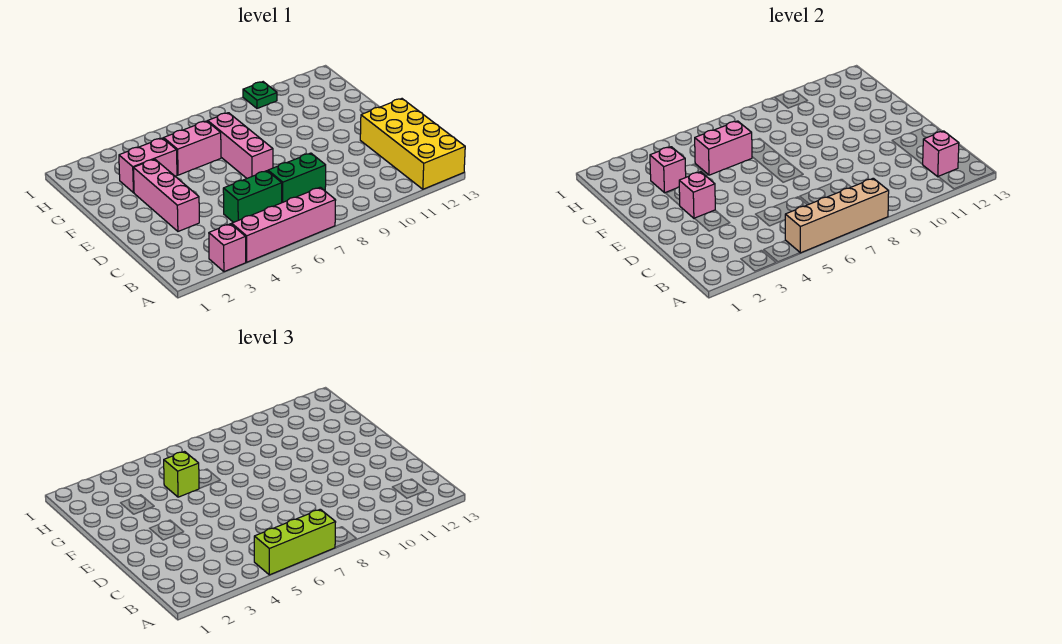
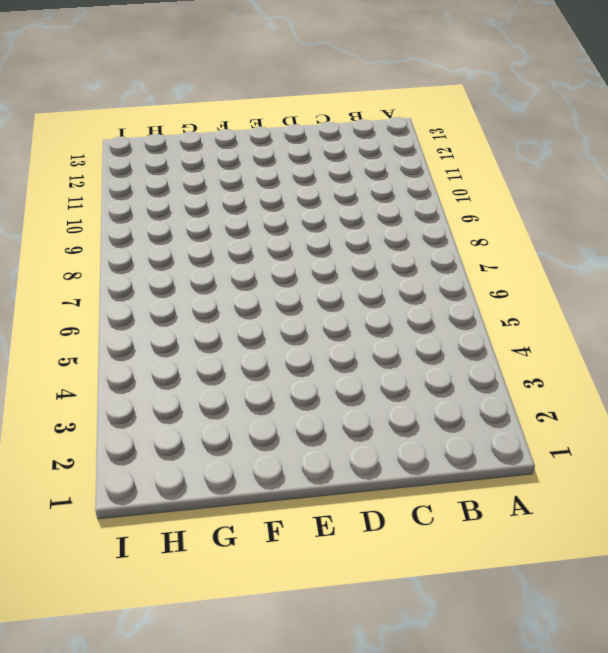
none -> pink brick A3 level 1
none -> pink brick A4:A7 level 1
none -> yellow brick A12:D13 level 1

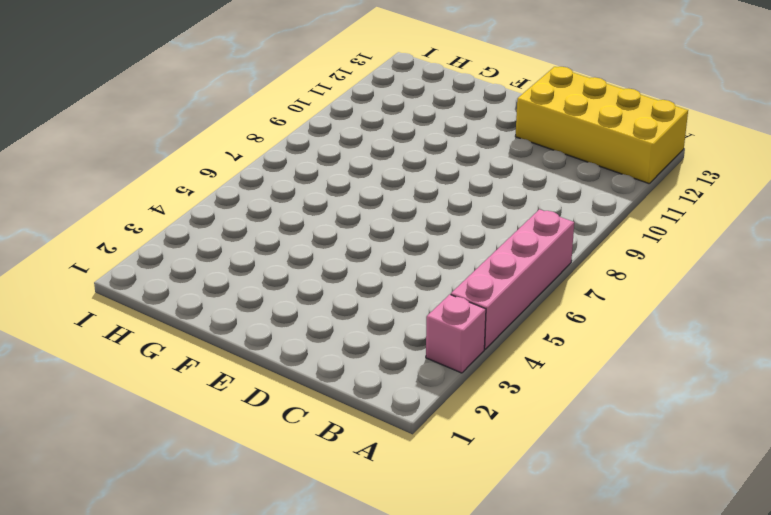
none -> green brick C5:C6 level 1
none -> green brick C7:C8 level 1
none -> pink brick D3:F3 level 1

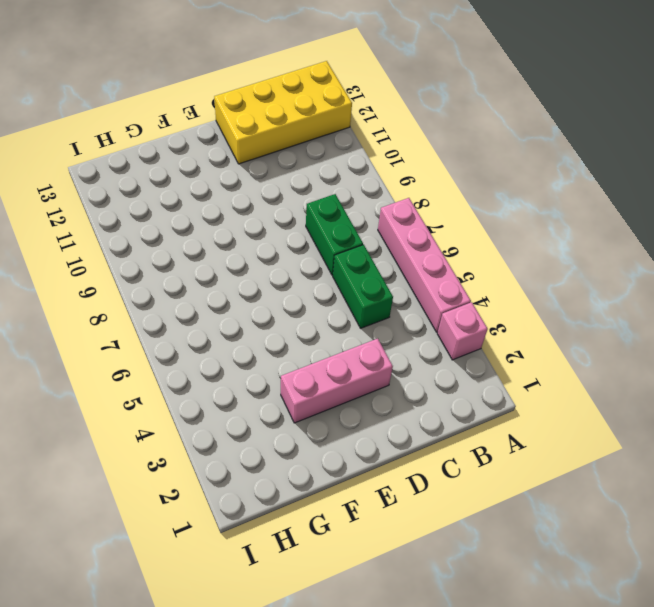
none -> pink brick E7:G7 level 1
none -> pink brick G3:G4 level 1
none -> pink brick G5:G6 level 1

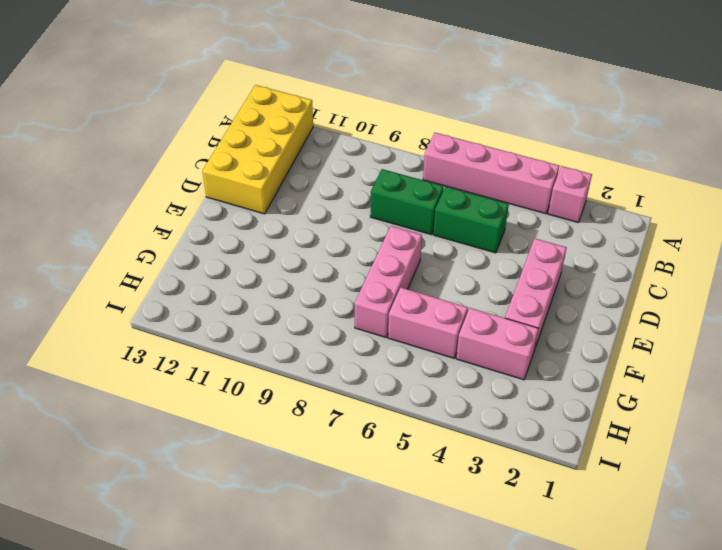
none -> green plate I10 level 1
none -> tan brick A5:A8 level 2
none -> pink brick B12 level 2

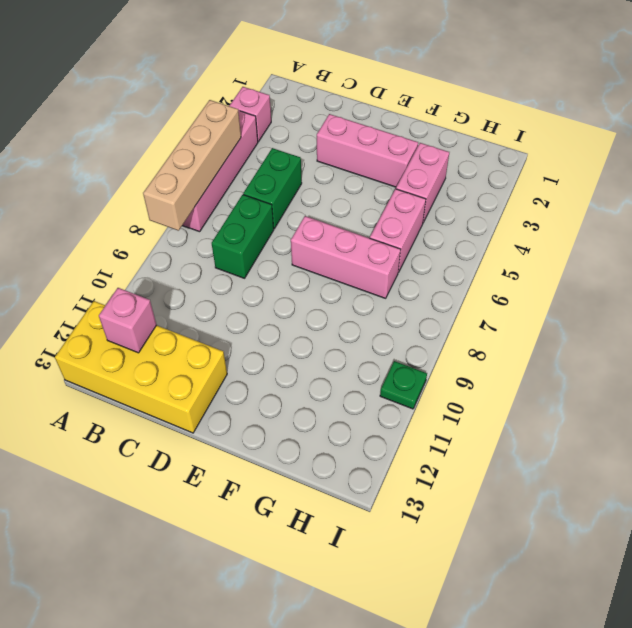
none -> pink brick E3 level 2
none -> pink brick G3 level 2
none -> pink brick G5:G6 level 2

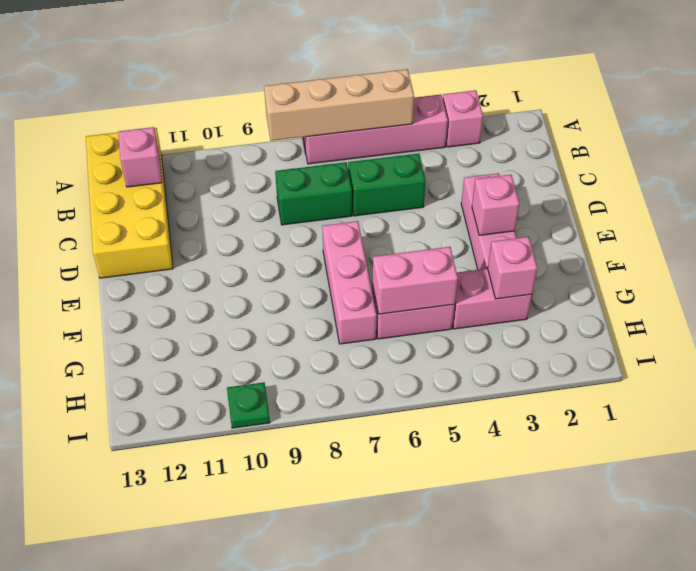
none -> lime brick A5:A7 level 3
none -> lime brick G5 level 3

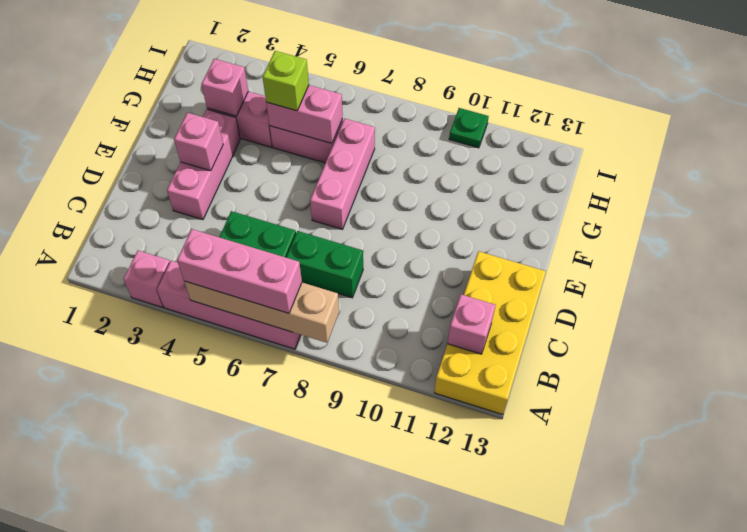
pink brick A5:A7 level 3 -> lime brick A5:A7 level 3

